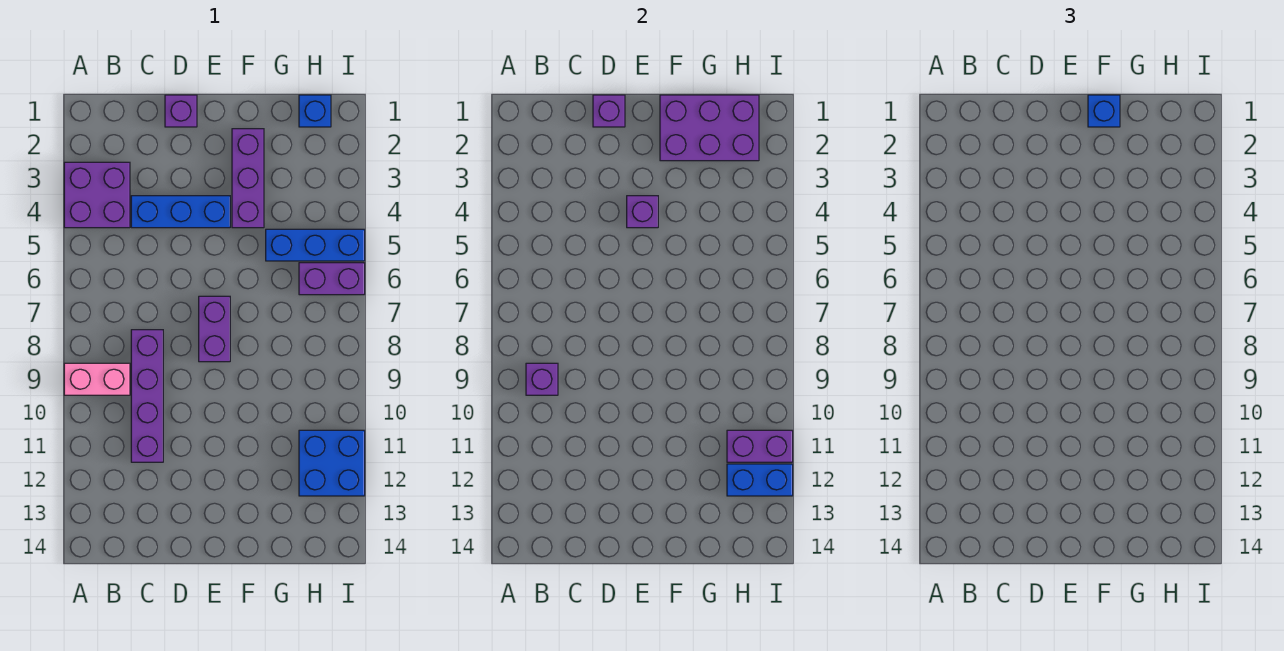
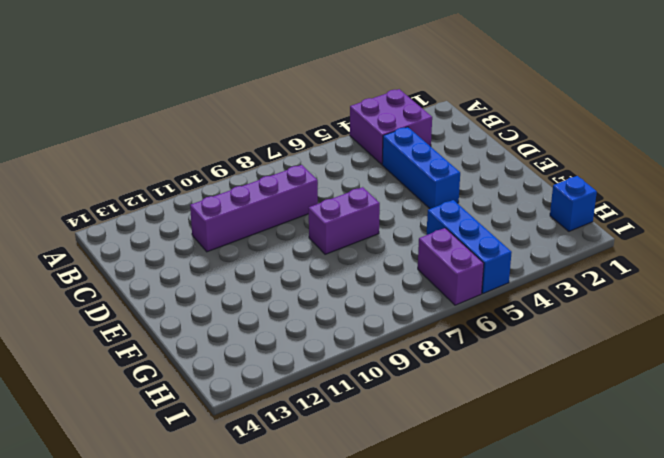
none -> pink brick A9:B9 level 1
none -> purple brick D1 level 1
none -> purple brick F2:F4 level 1

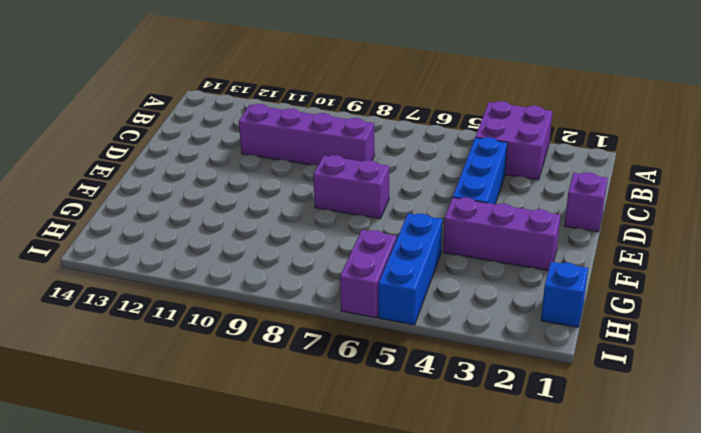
none -> pink brick A9:B9 level 1
none -> blue brick H11:I12 level 1
none -> purple brick B9 level 2

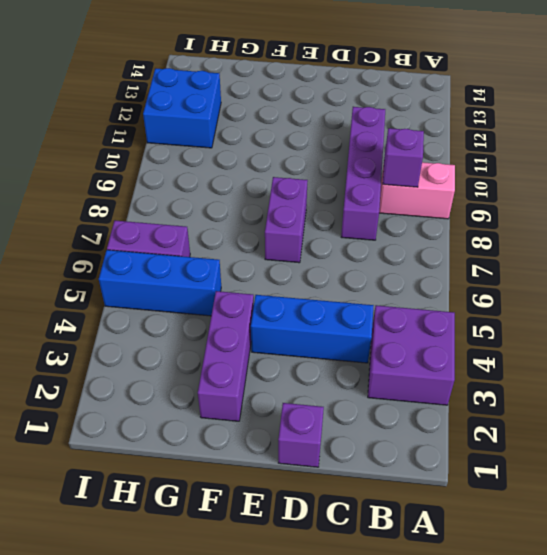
none -> blue brick H1 level 1
none -> purple brick D1 level 2
none -> purple brick E4 level 2

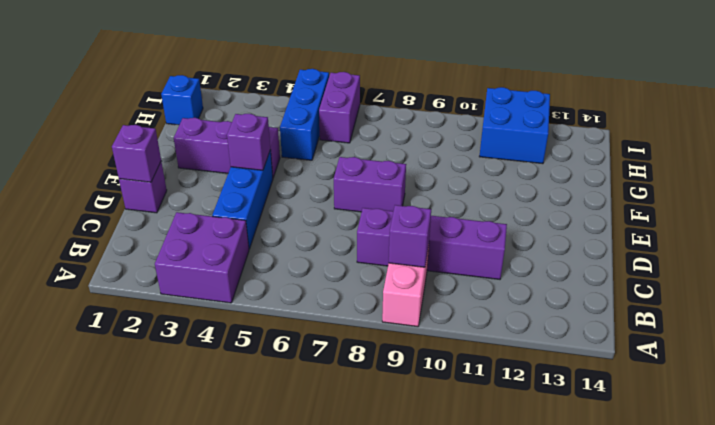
none -> purple brick F1:H2 level 2
none -> purple brick H11:I11 level 2
none -> blue brick H12:I12 level 2

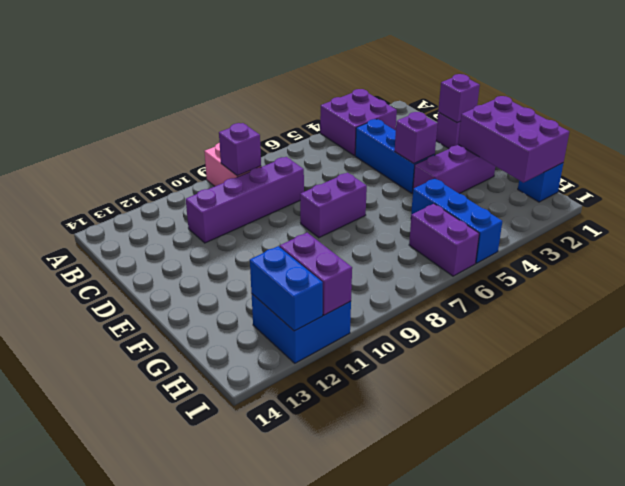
none -> blue brick F1 level 3

